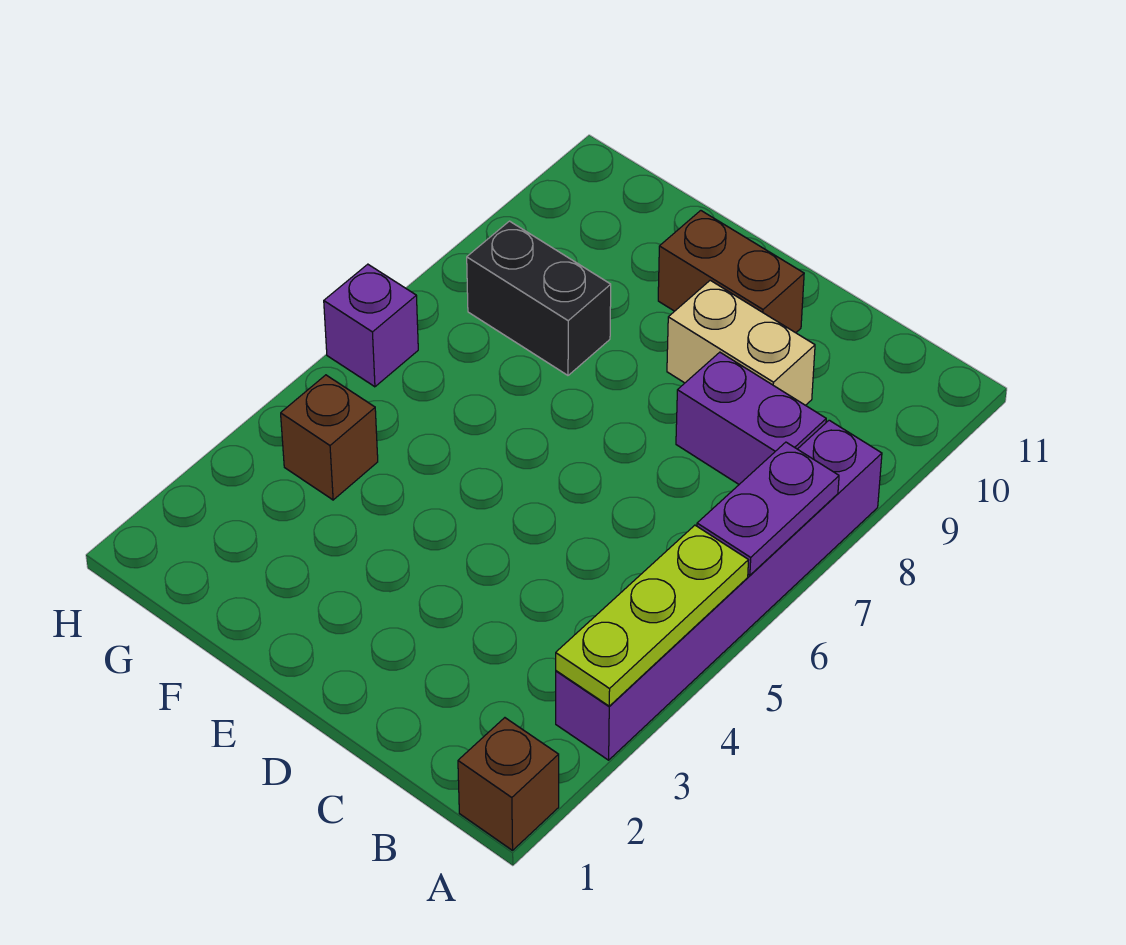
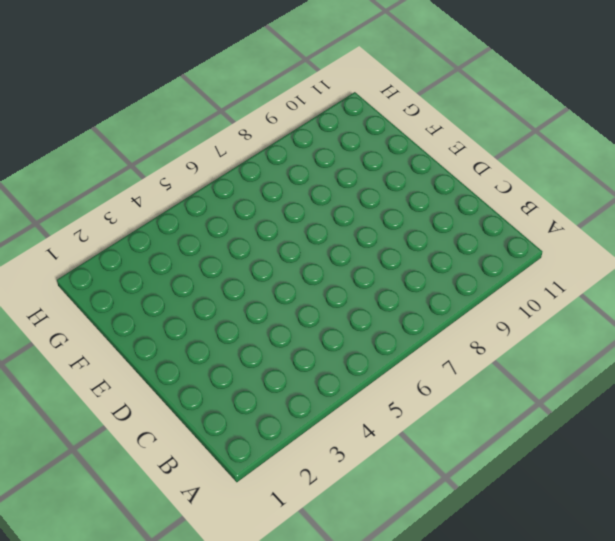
none -> brown brick A1 level 1
none -> purple brick A3:A8 level 1

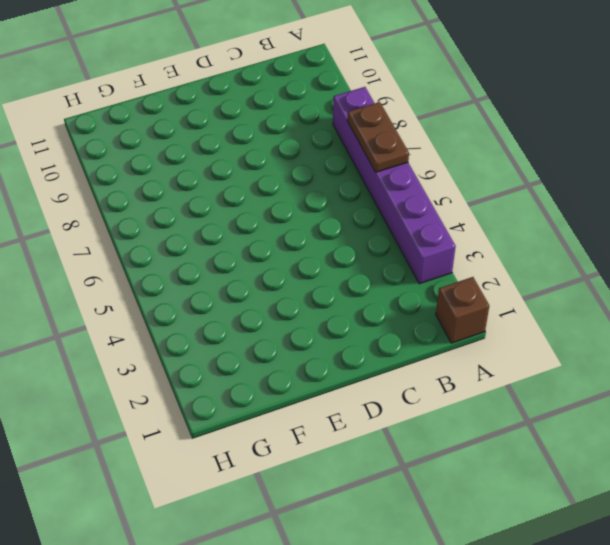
brown plate A6:A7 level 2 -> purple plate A6:A7 level 2
none -> purple brick B8:C8 level 1
none -> tan brick C9:D9 level 1

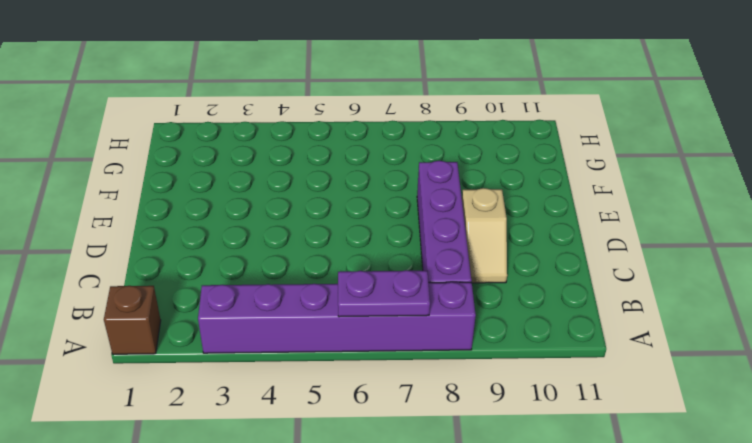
purple brick B8:E8 level 1 -> purple brick B8:C8 level 1
tan slope C9:D9 level 1 top D -> tan brick C9:D9 level 1
none -> brown brick D10:E10 level 1
none -> black brick F8:G8 level 1

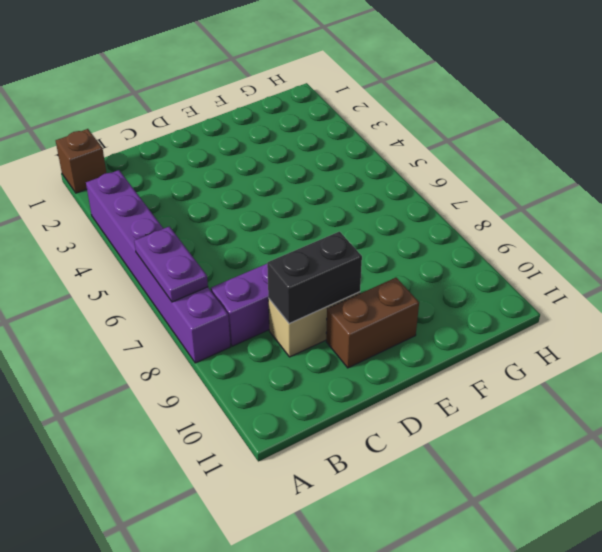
black brick C9:D9 level 2 -> black brick F8:G8 level 1
none -> brown brick G4 level 1
none -> purple brick H6 level 1

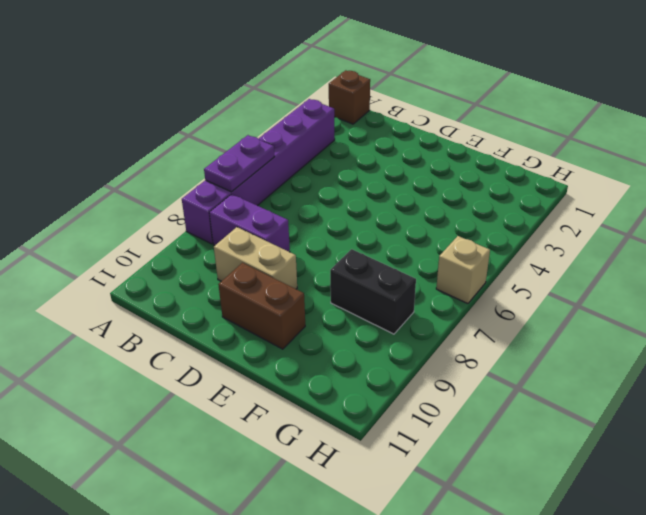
tan brick H6 level 1 -> purple brick H6 level 1
none -> brown brick G4 level 1
none -> lime plate A3:A5 level 2

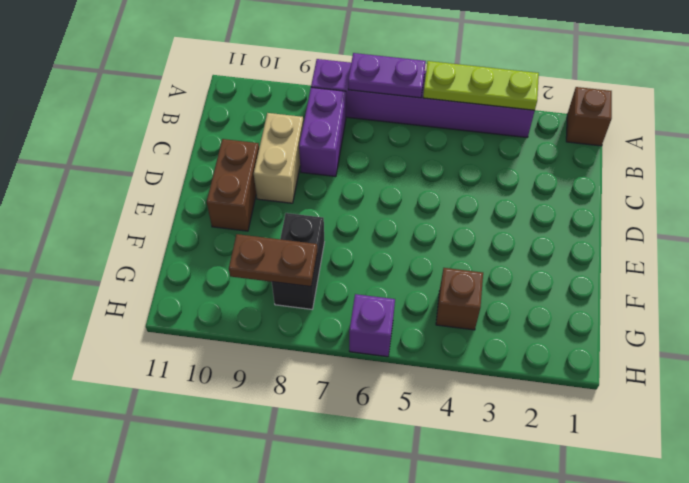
brown plate G8:G9 level 2 -> none

